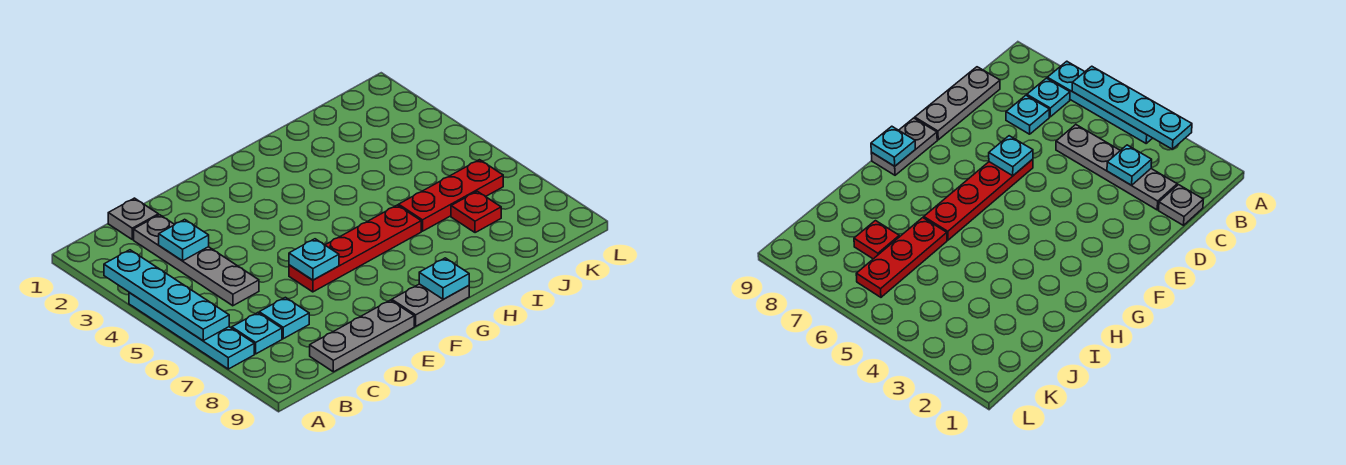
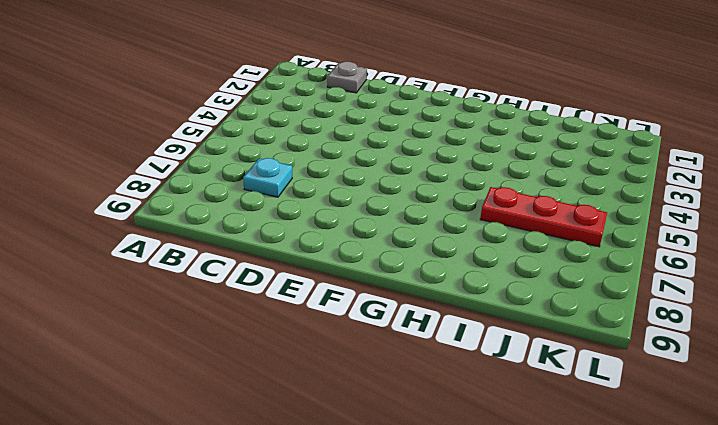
none -> cyan plate A4:A7 level 1
none -> cyan plate B7 level 1
none -> grey plate C2:C5 level 1

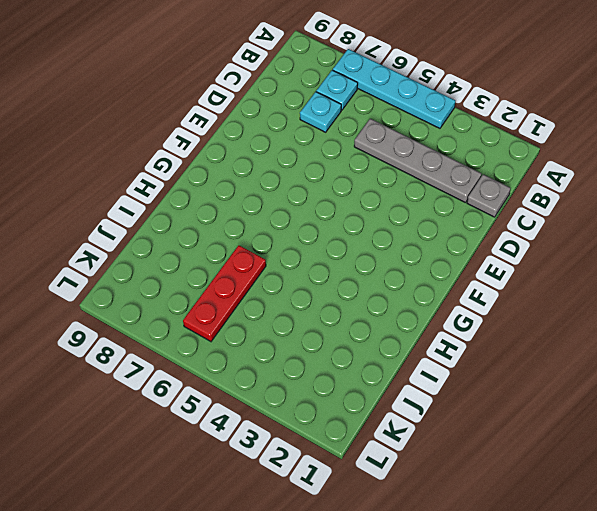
none -> grey plate C9:E9 level 1
none -> red plate E6:H6 level 1
none -> grey plate F9:G9 level 1

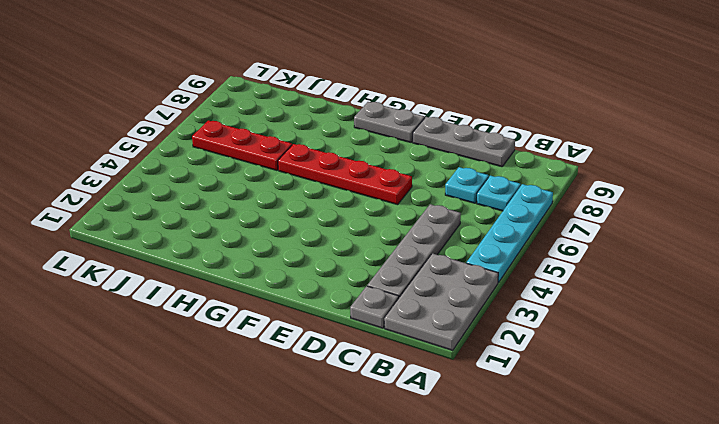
grey plate A1:B3 level 1 -> none
none -> red plate J7 level 1
none -> cyan plate A3:A6 level 2
none -> cyan plate C3 level 2

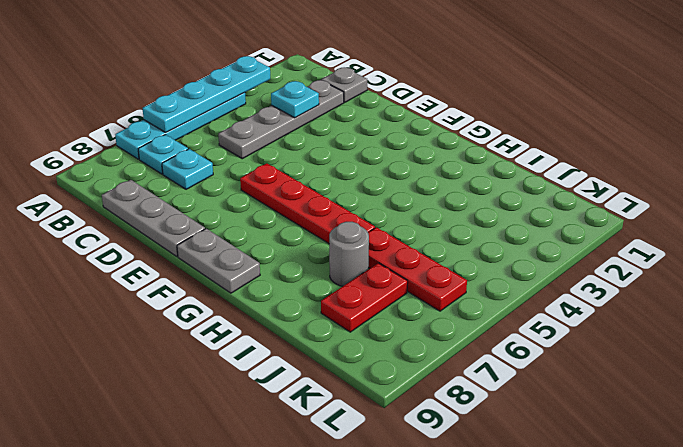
grey round brick I7 level 1 -> none
red plate J7:J8 level 1 -> red plate J7 level 1
none -> cyan plate E6 level 2
none -> cyan plate G9 level 2

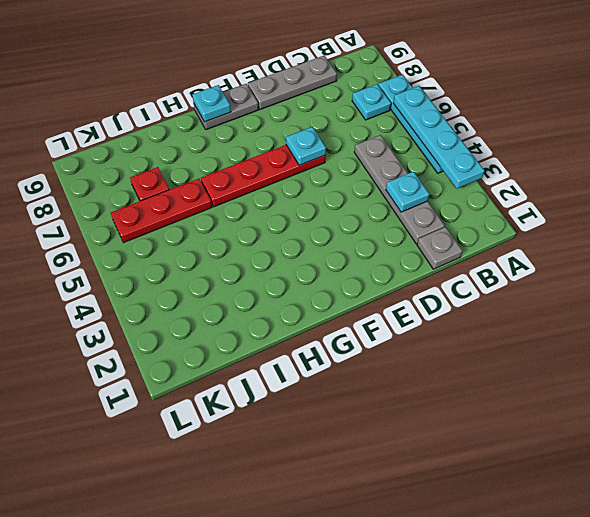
none -> cyan plate C7 level 1

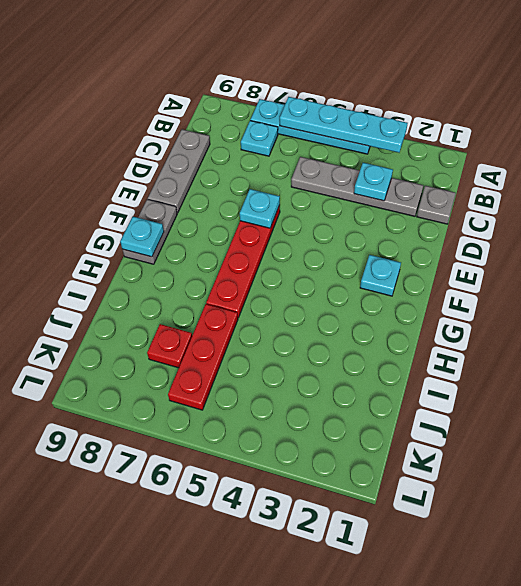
cyan plate F2 level 1 -> cyan plate C7 level 1

